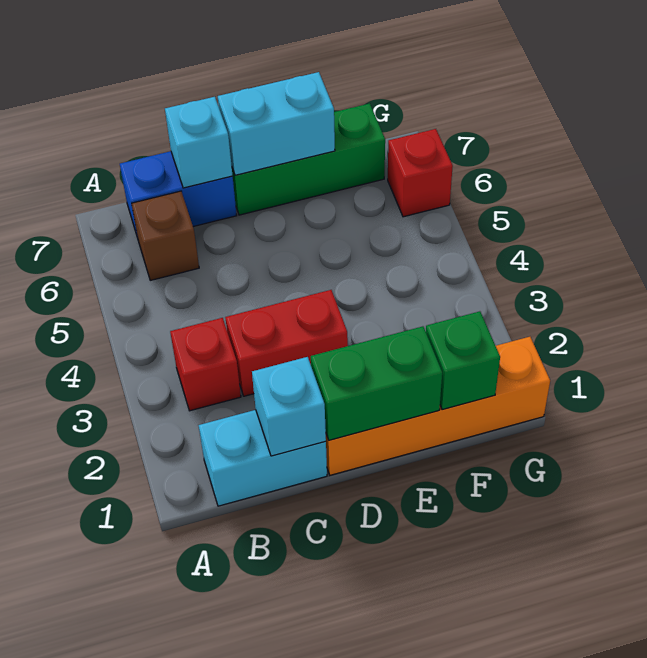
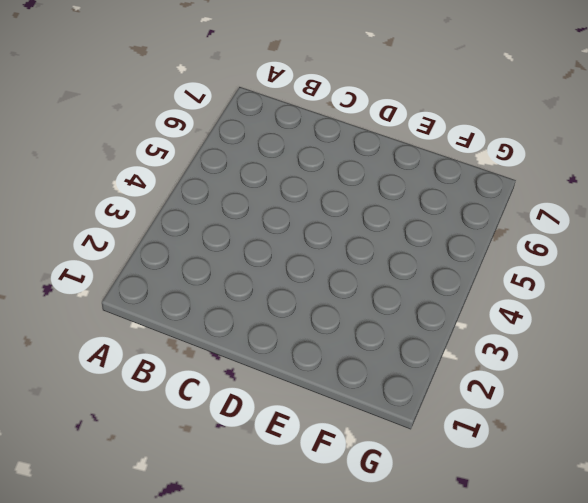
none -> cyan brick B1:C1 level 1
none -> red brick B3 level 1
none -> brown brick B6 level 1

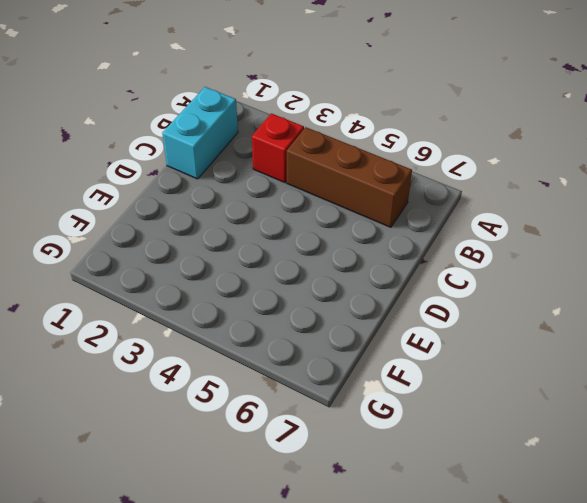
brown brick B4:B6 level 1 -> brown brick B6 level 1
none -> blue brick B7:C7 level 1
none -> red brick C3:D3 level 1
none -> orange brick D1:G1 level 1

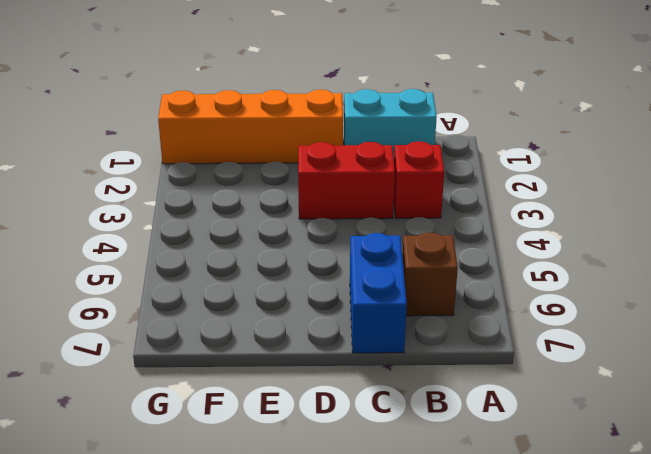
blue brick C6:C7 level 1 -> blue brick B7:C7 level 1
none -> green brick D7:F7 level 1
none -> red brick G6 level 1
none -> cyan brick C1 level 2

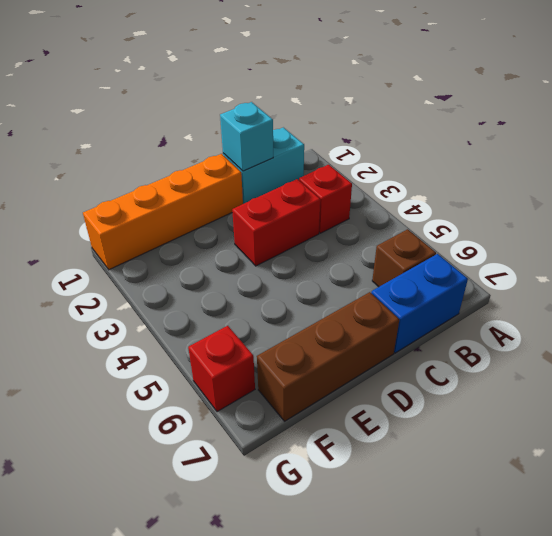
brown brick D7:F7 level 1 -> green brick D7:F7 level 1
none -> cyan brick C7 level 2
none -> green brick D1:E1 level 2
none -> cyan brick D7:E7 level 2

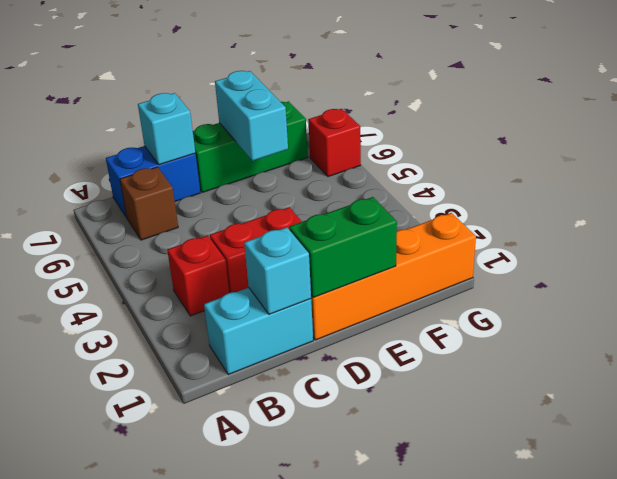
cyan brick E6:E7 level 2 -> cyan brick D7:E7 level 2
none -> green brick F1 level 2

